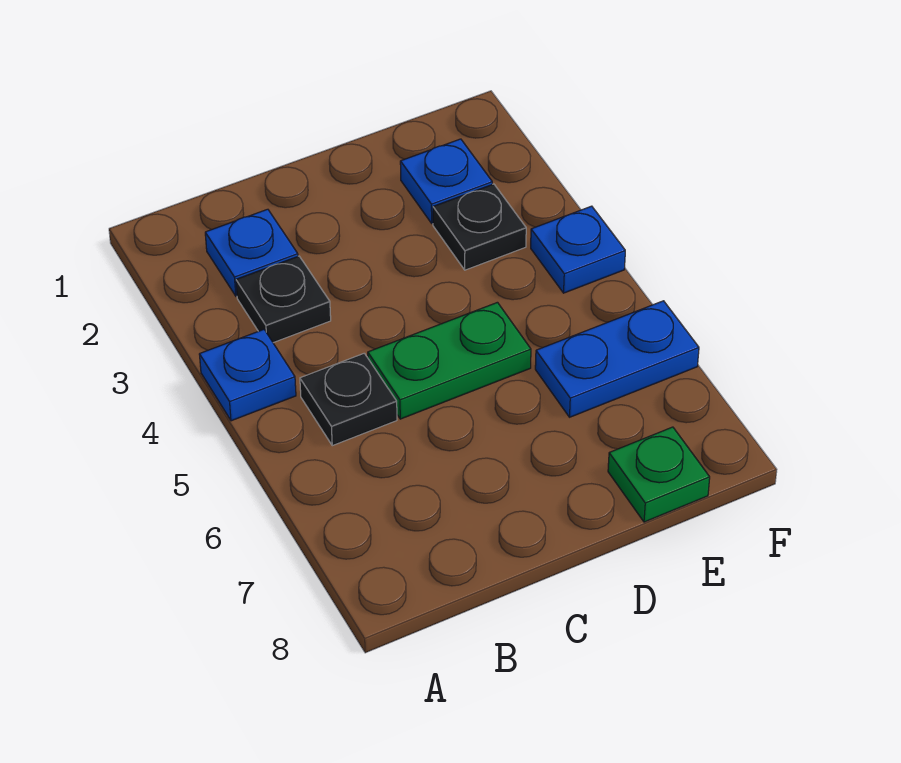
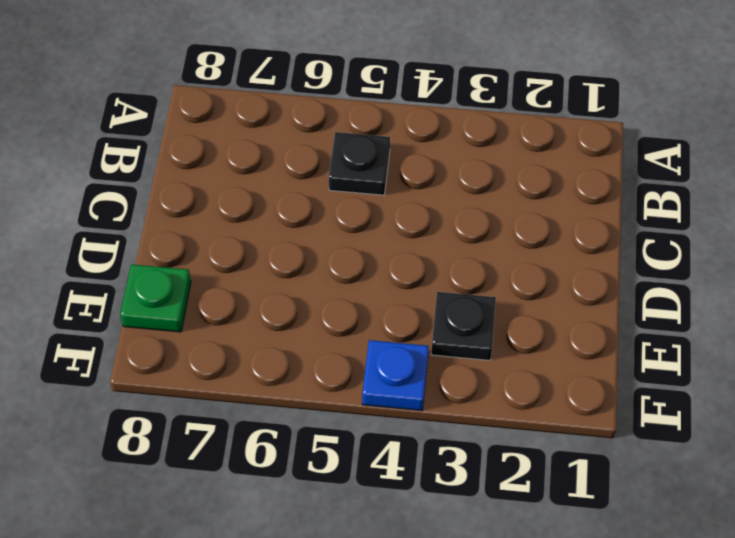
none -> blue plate A4 level 1
none -> blue plate B2 level 1

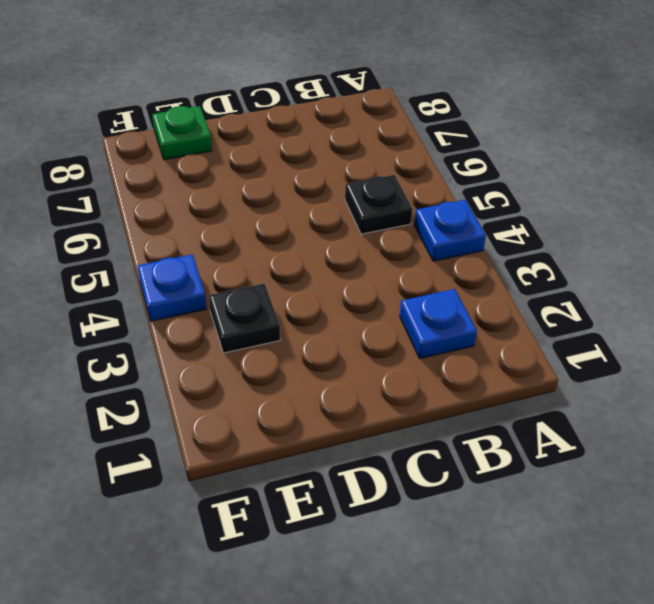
none -> black plate B3 level 1
none -> green plate C5:D5 level 1

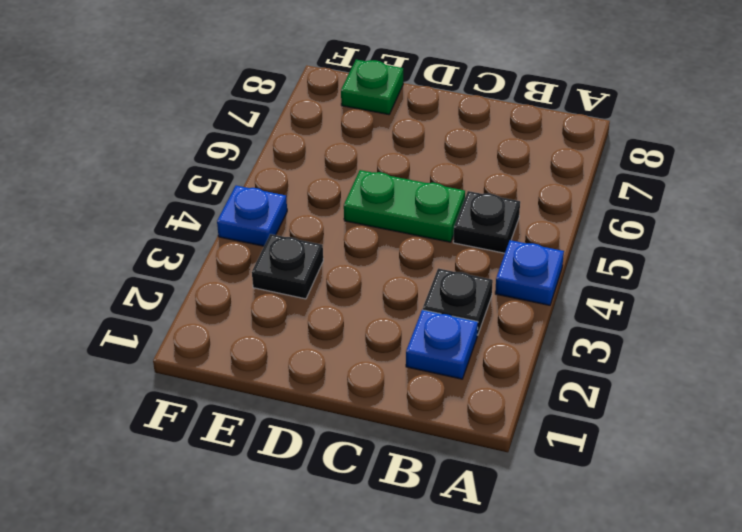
none -> blue plate E2 level 1
none -> blue plate E6:F6 level 1

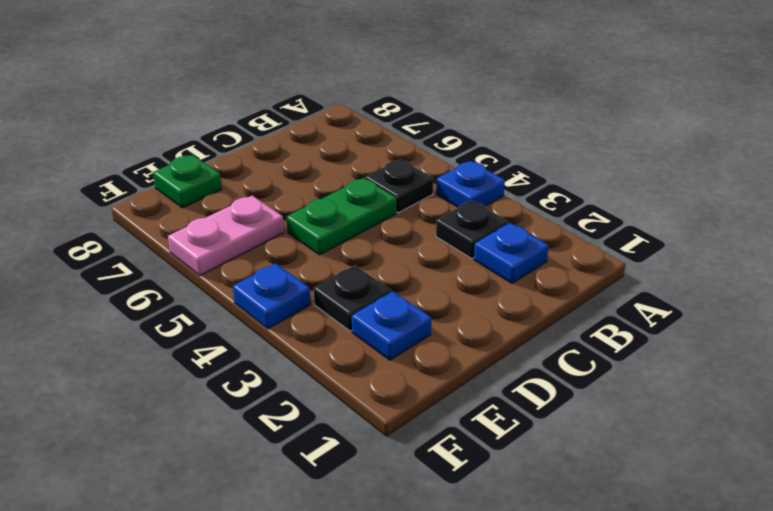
pink plate E6:F6 level 1 -> blue plate E6:F6 level 1

